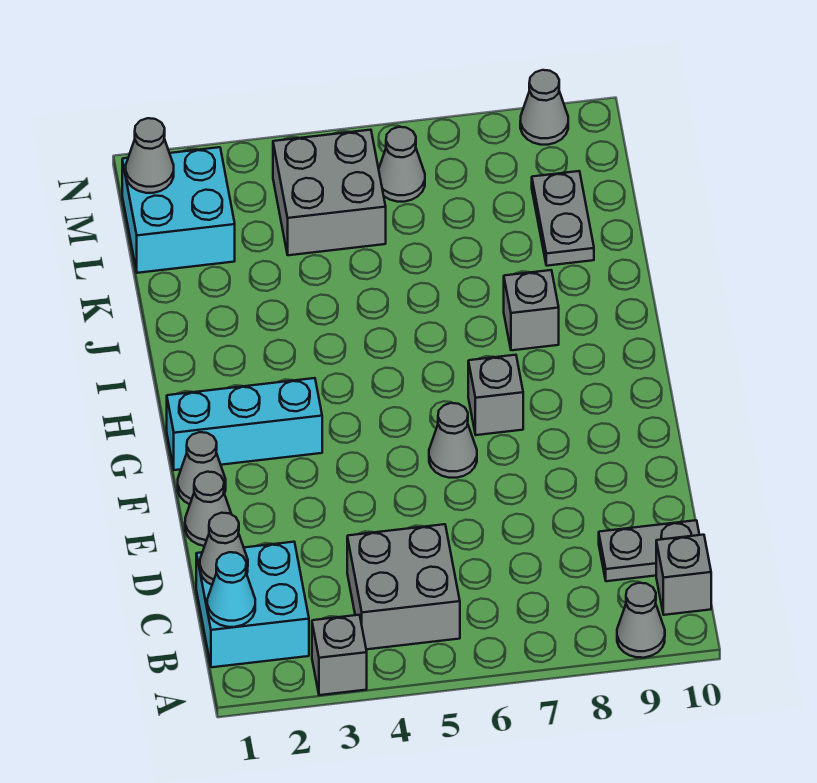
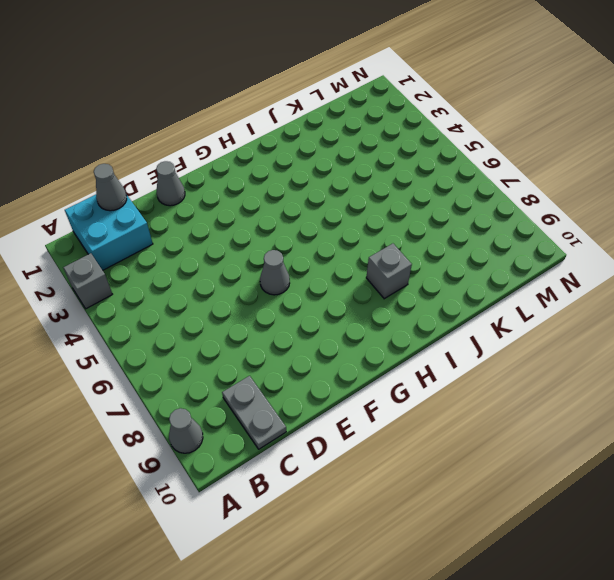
none -> grey brick B4:C5 level 1
none -> grey brick B10 level 1
none -> grey cone F1 level 1

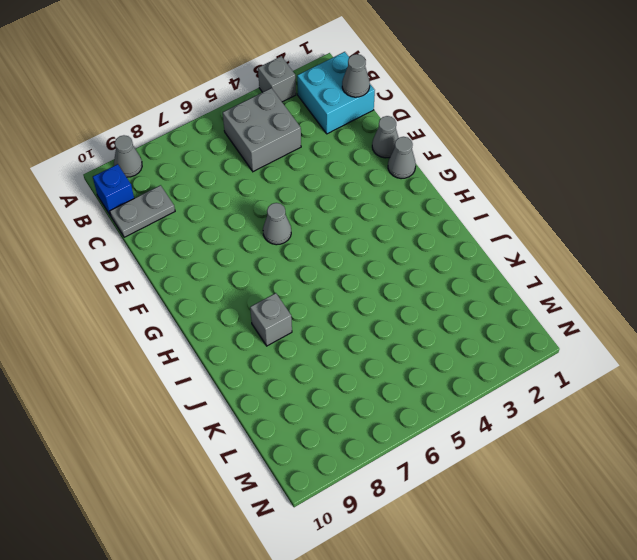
blue brick B10 level 1 -> grey brick B10 level 1
none -> cyan brick G1:G3 level 1
none -> grey brick G7 level 1
none -> grey plate K9:L9 level 1

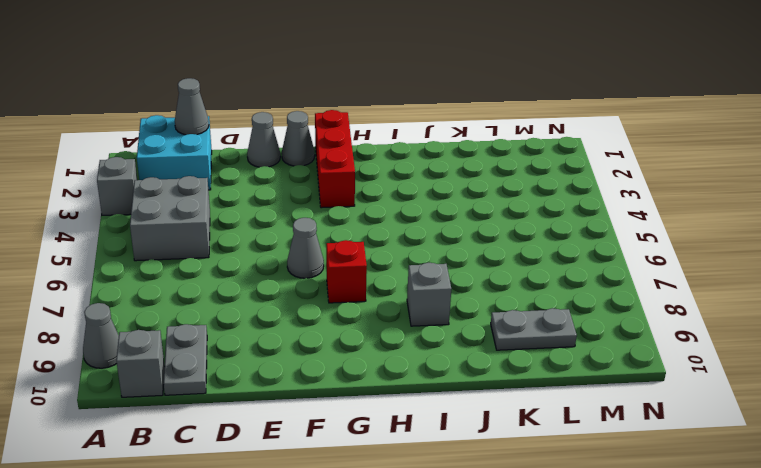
red brick G1:G3 level 1 -> cyan brick G1:G3 level 1
red brick G7 level 1 -> grey brick G7 level 1
none -> cyan brick L1:M2 level 1
none -> grey brick L4:M5 level 1
none -> grey cone M6 level 1

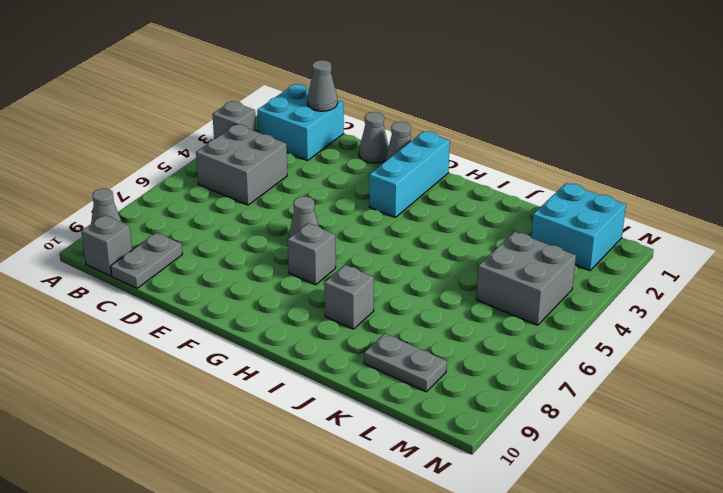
none -> grey cone M6 level 1
none -> grey cone N9 level 1
none -> cyan cone B1 level 2

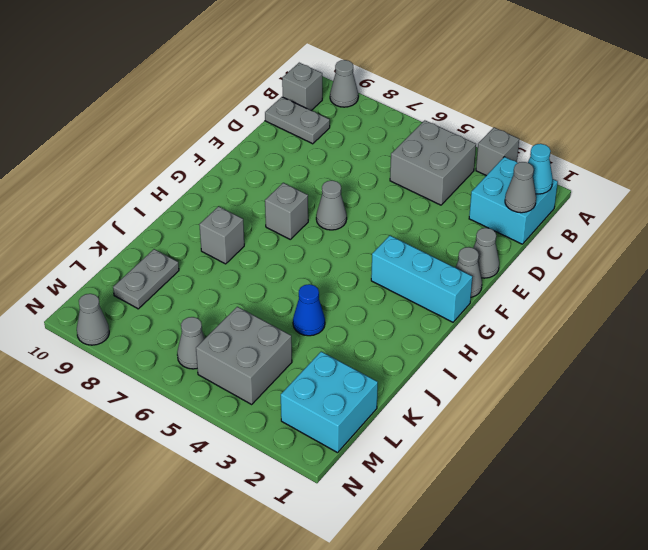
blue cone J4 level 1 -> none
none -> grey cone M1 level 2

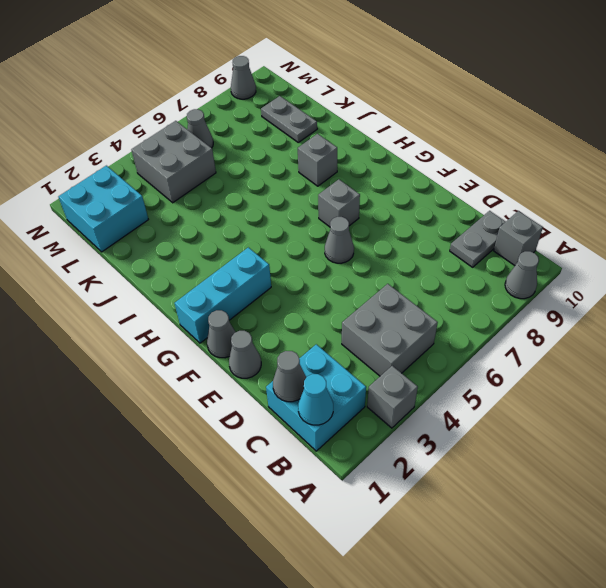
none -> grey cone M1 level 2

